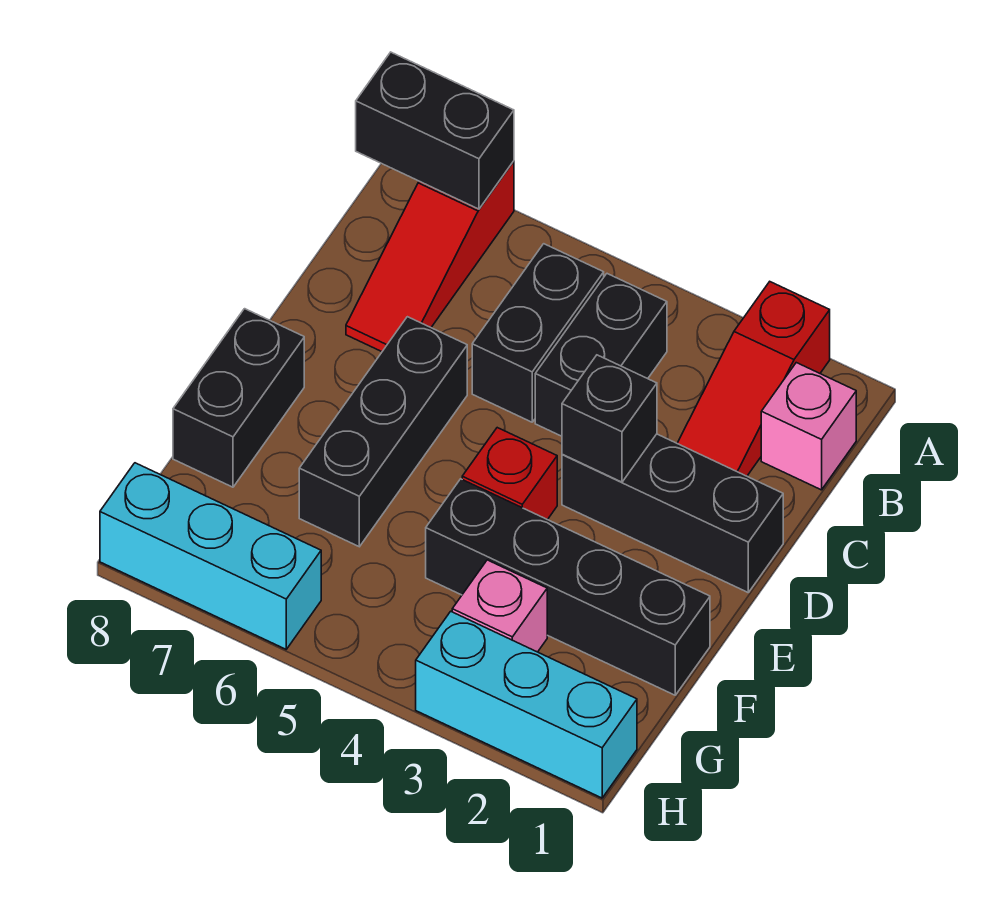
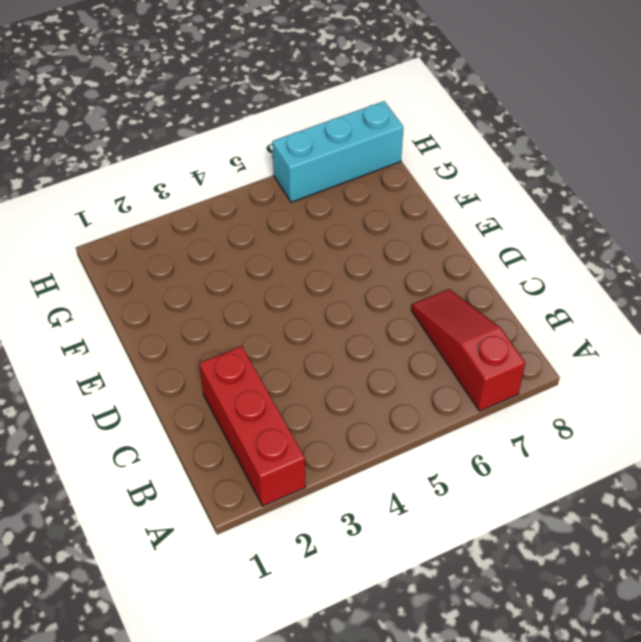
red brick A2:C2 level 1 -> red slope A2:C2 level 1 top A
none -> pink brick B1 level 1
none -> black brick B4:C4 level 1
none -> black brick B5:C5 level 1

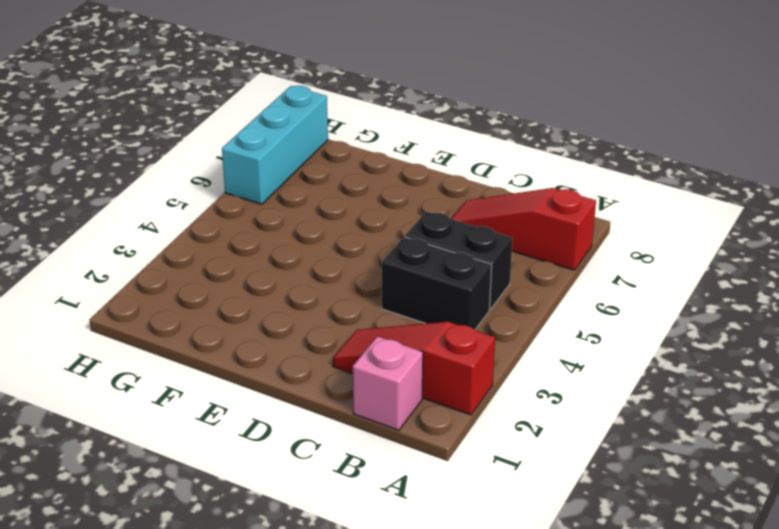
none -> black brick D1:D3 level 1
none -> black brick D6:F6 level 1
none -> red brick E4 level 1

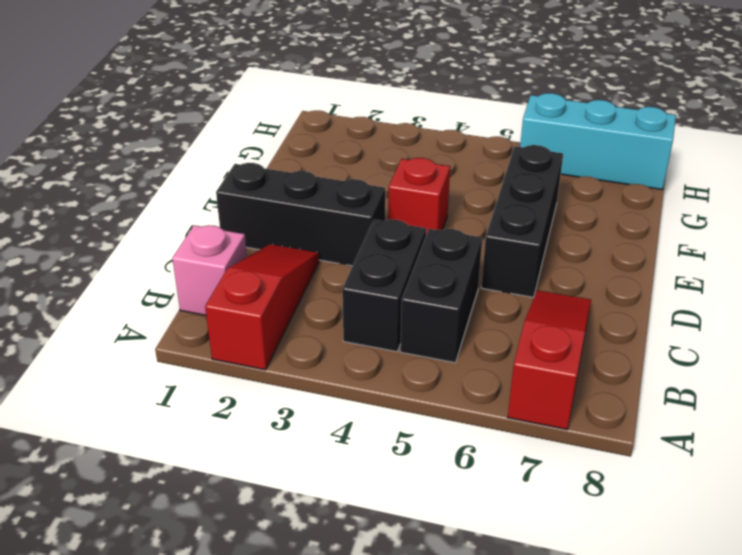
none -> black brick E8:F8 level 1
none -> black brick F1:F4 level 1
none -> pink brick G3 level 1

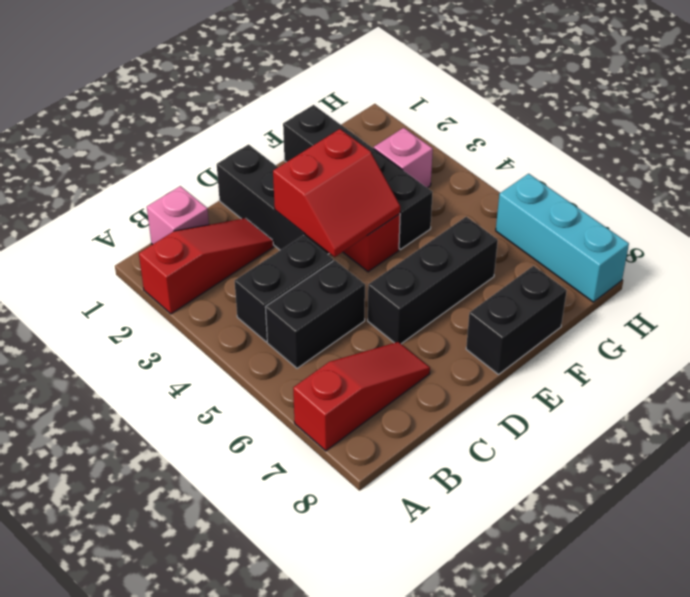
red slope D3:E4 level 2 top 3 -> black brick D3 level 2
none -> cyan brick H1:H3 level 1
none -> black brick A7:A8 level 2

